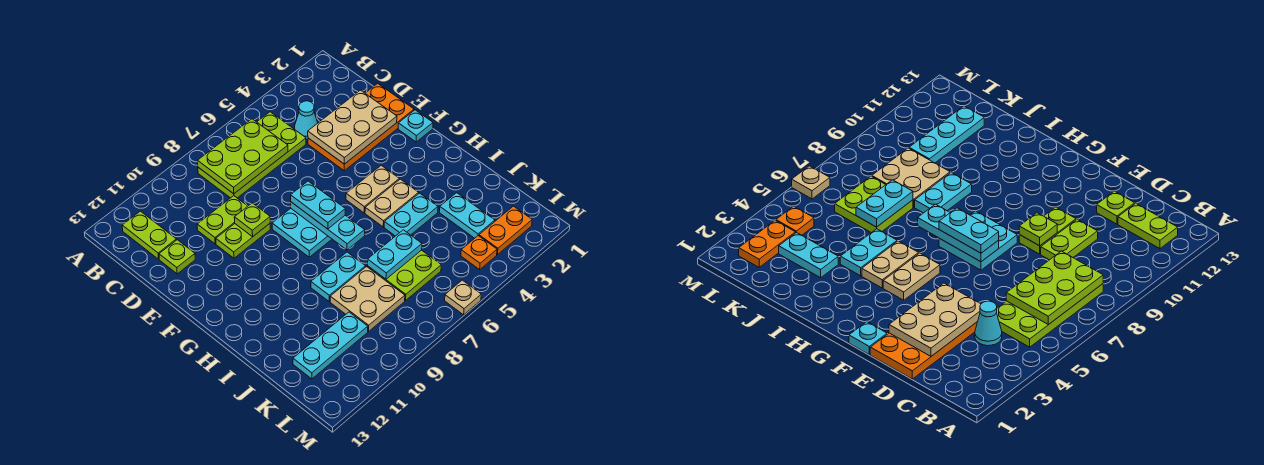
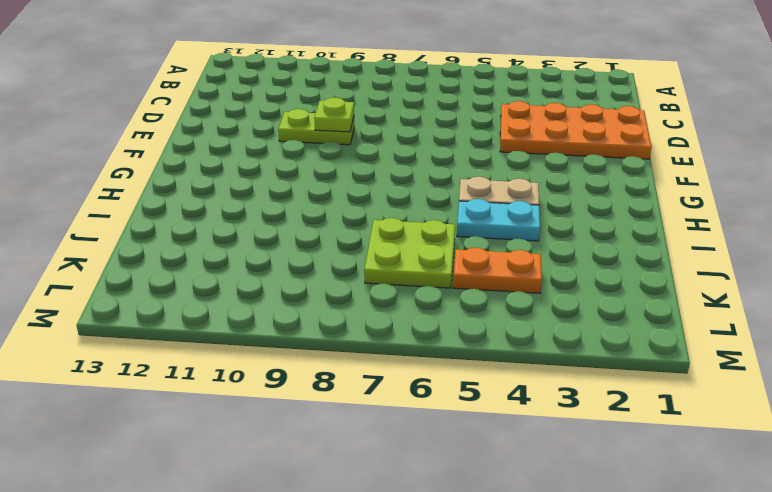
orange plate K4:K5 level 1 -> orange plate L2:L3 level 1
none -> lime plate B5:C8 level 1
none -> lime plate B12:C12 level 1
none -> cyan cone C4 level 1

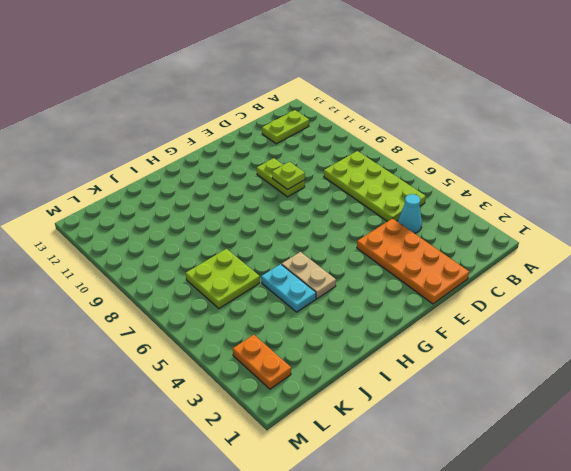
none -> lime plate D9:D10 level 1
none -> lime plate D12 level 1
none -> cyan plate F1 level 1

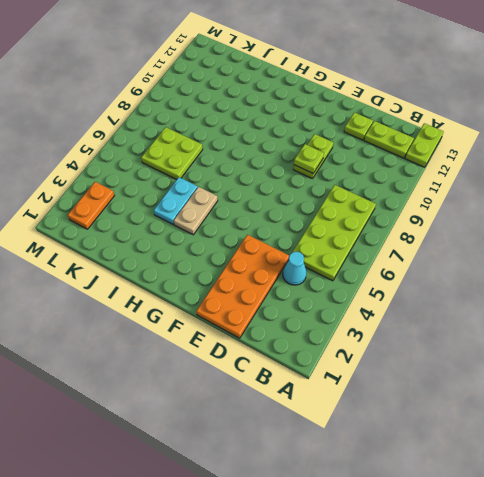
lime plate A12:A13 level 1 -> lime plate D9:D10 level 1
none -> cyan plate F1 level 1
none -> cyan plate F7:G8 level 1
none -> tan plate G4:G5 level 1

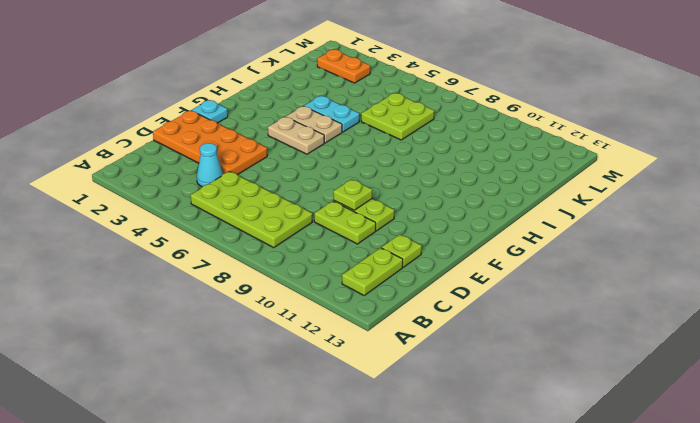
none -> cyan plate F7:G8 level 1
none -> cyan plate I8:I9 level 1
none -> cyan plate J3:K3 level 1

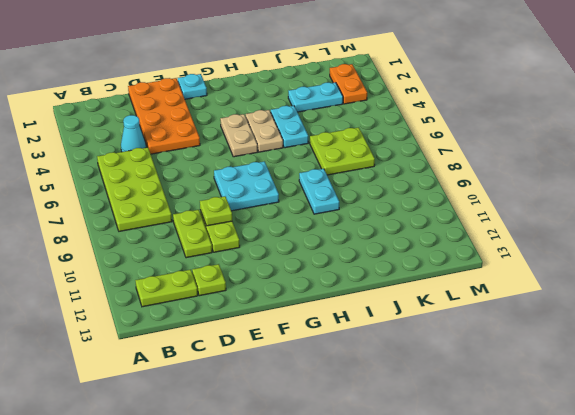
none -> tan plate J8:K9 level 1
none -> cyan plate K10:K12 level 1
none -> orange plate L4 level 1

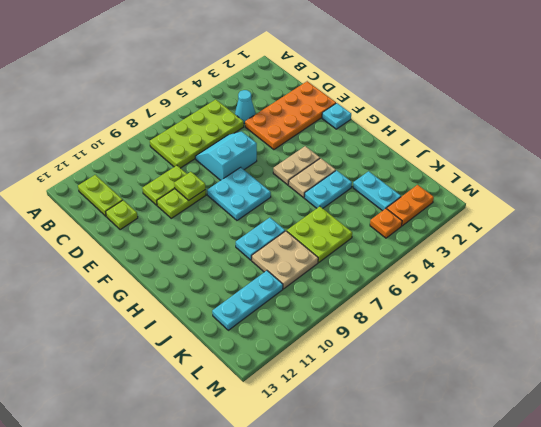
cyan slope D6:E7 level 1 top E -> none
none -> tan plate M6 level 1
none -> lime plate B6:C8 level 2
none -> tan plate D2:E4 level 2

